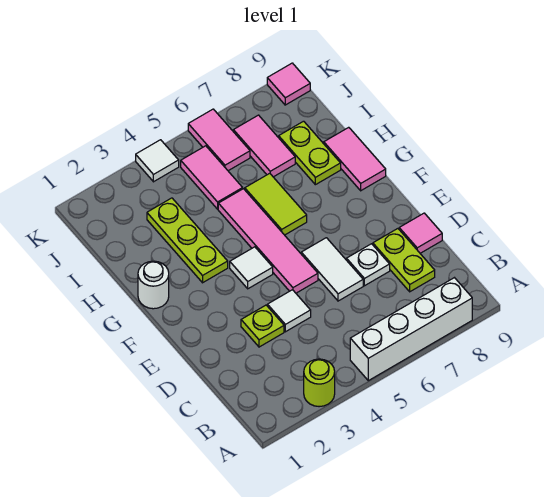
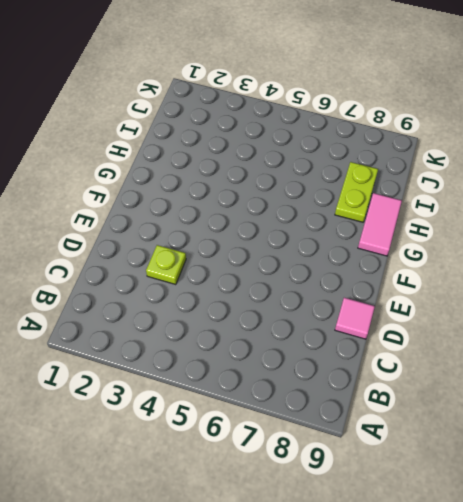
none -> lime round brick A3 level 1
none -> white brick A5:A8 level 1
none -> lime plate C8:D8 level 1

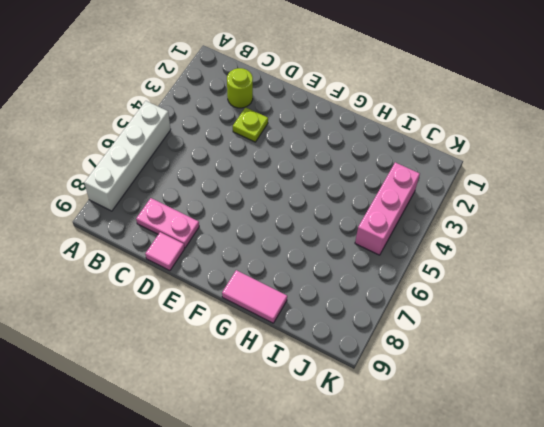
lime round brick C2 level 1 -> lime round brick A3 level 1
pink plate C8:D8 level 1 -> lime plate C8:D8 level 1
pink brick J3:J5 level 1 -> pink tile I5:J5 level 1
none -> white tile D4 level 1
none -> white tile D6:E6 level 1
none -> white plate D7 level 1

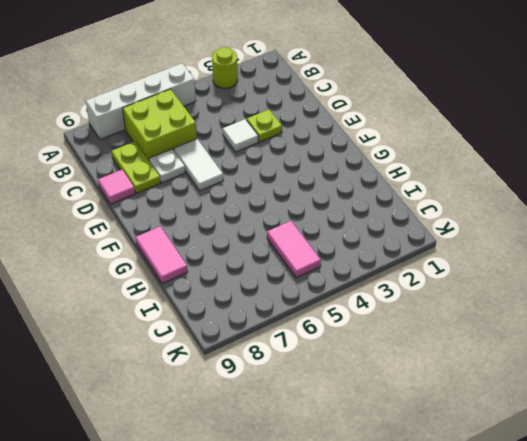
lime brick B6:C7 level 1 -> none
none -> pink tile E5:H5 level 1
none -> white tile F4 level 1
none -> white round brick G1 level 1

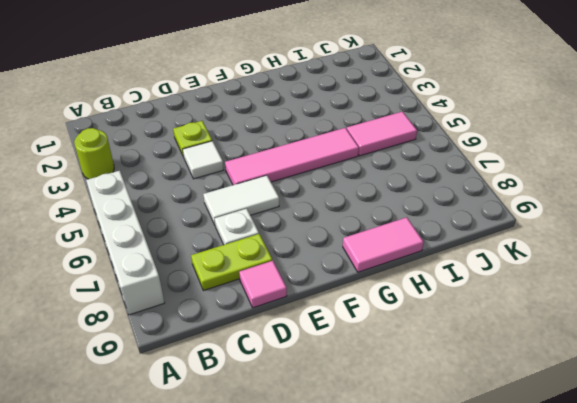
none -> white tile F4 level 1
none -> white round brick G1 level 1
none -> lime plate G3:I3 level 1

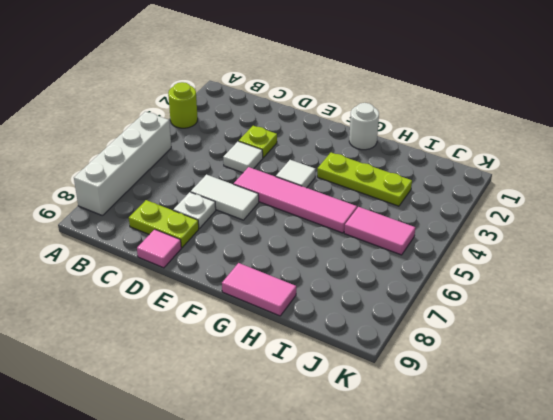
none -> lime tile G6:H6 level 1
none -> lime plate H8:I8 level 1
none -> pink tile I7:J7 level 1

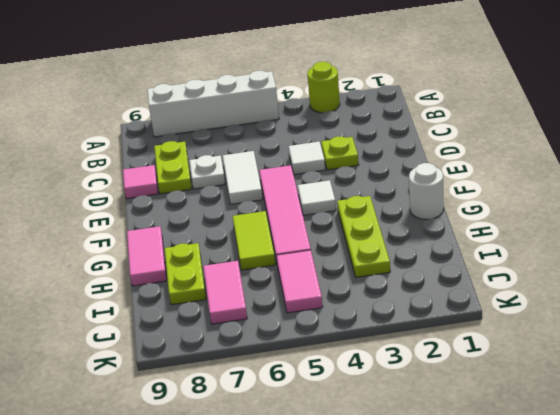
none -> pink tile J6:K6 level 1
none -> white tile K4 level 1
none -> pink tile K9 level 1

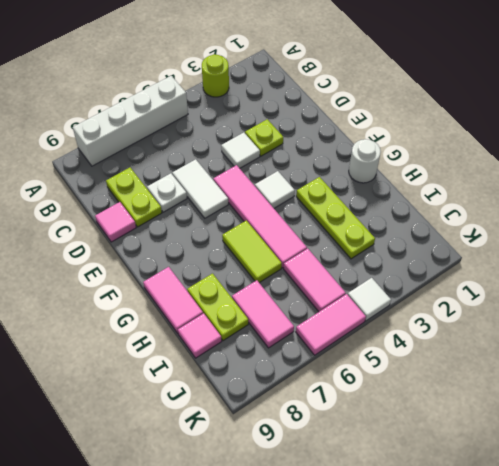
pink tile I9 level 1 -> pink tile K9 level 1
pink tile K5:K6 level 1 -> pink tile J6:K6 level 1

